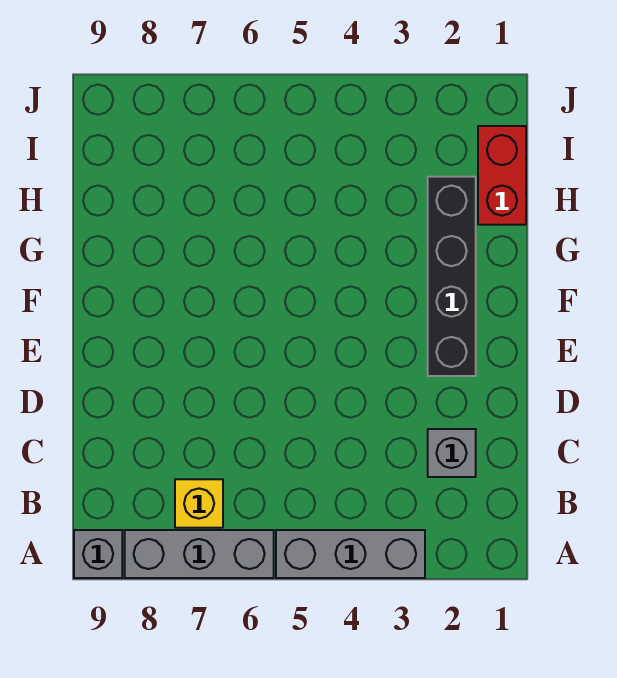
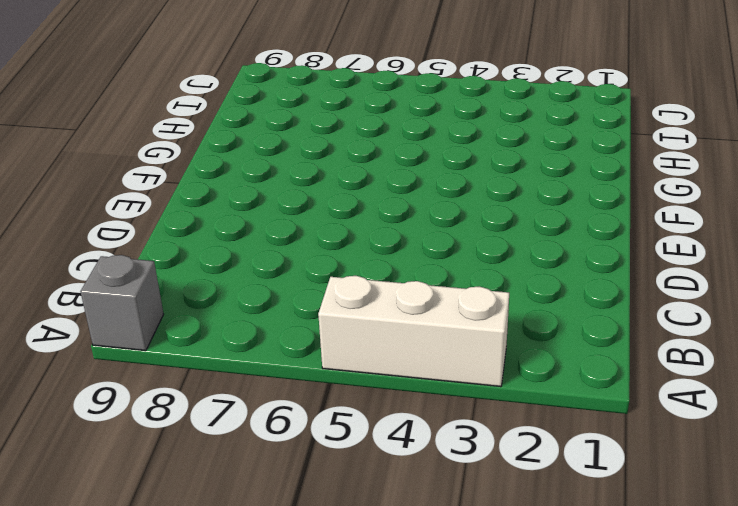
white brick A3:A5 level 1 -> grey brick A3:A5 level 1
none -> grey brick A6:A8 level 1
none -> yellow brick B7 level 1

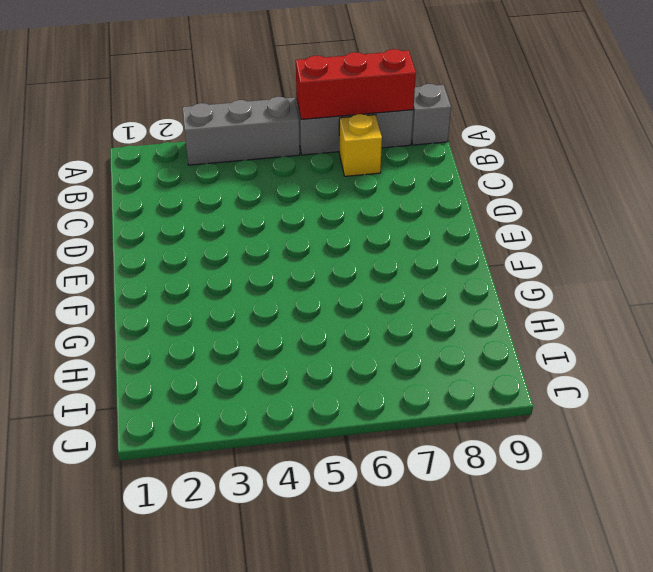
red brick A6:A8 level 2 -> none
none -> grey brick C2 level 1
none -> black brick E2:H2 level 1

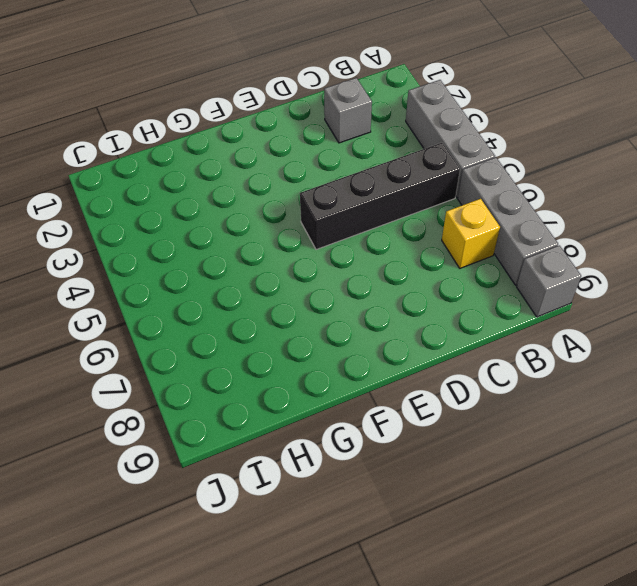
black brick B5:E5 level 1 -> black brick E2:H2 level 1
none -> red brick H1:I1 level 1

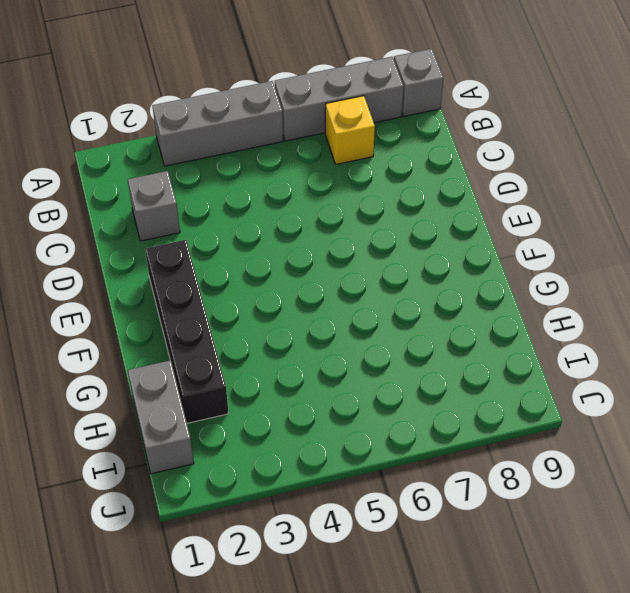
grey brick H1:I1 level 1 -> red brick H1:I1 level 1

